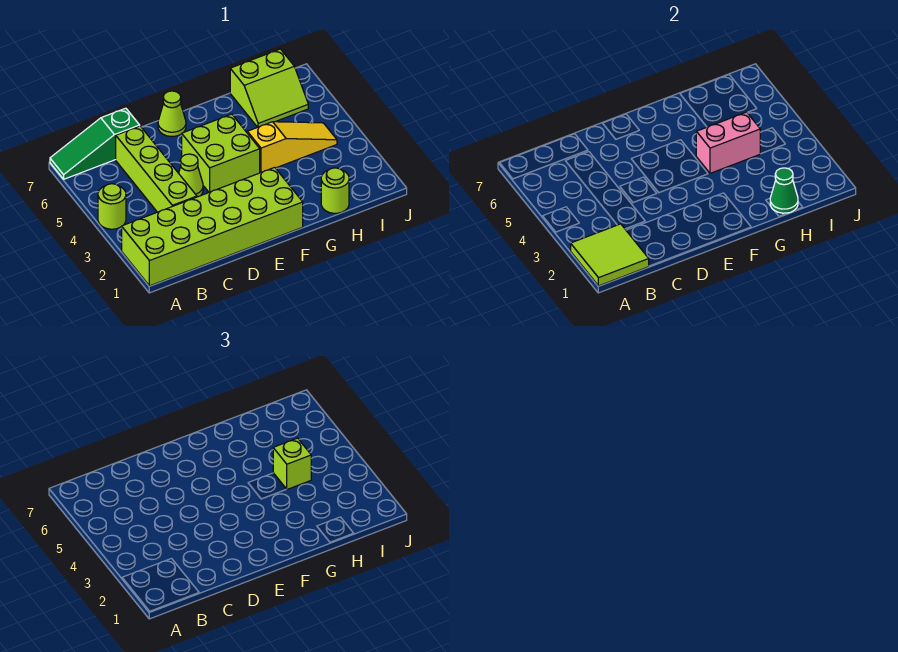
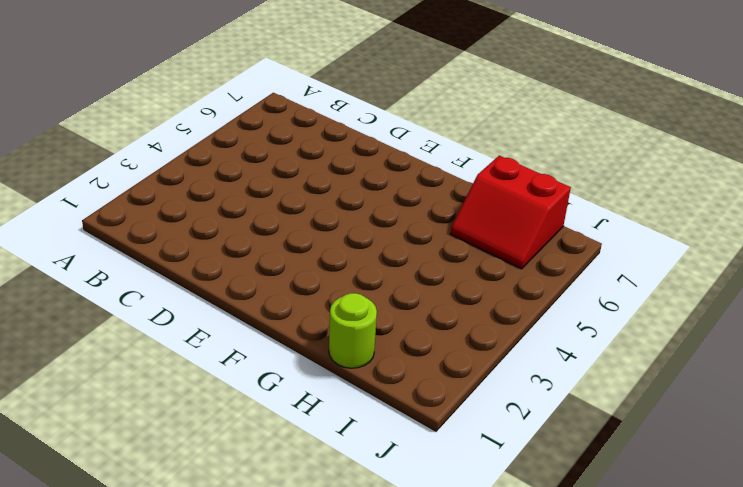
red slope H6:I7 level 1 top 7 -> lime slope H6:I7 level 1 top 7
none -> lime brick A1:F2 level 1
none -> lime round brick A4 level 1
none -> green slope A7:C7 level 1 top C

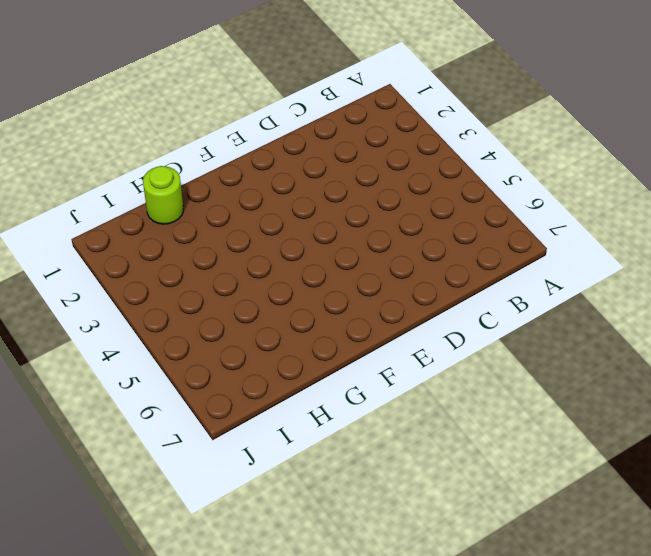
none -> lime brick A1:F2 level 1
none -> lime round brick A4 level 1
none -> green slope A7:C7 level 1 top C

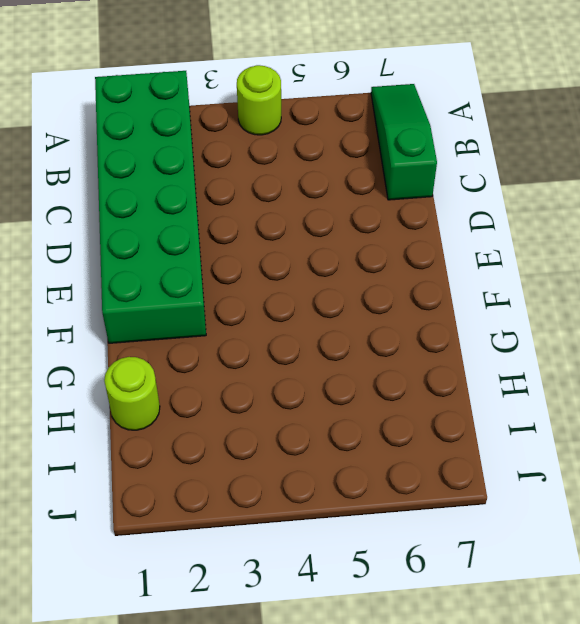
green brick A1:F2 level 1 -> lime brick A1:F2 level 1
none -> lime brick C3:C6 level 1
none -> lime cone D4 level 1
none -> lime brick E4:F5 level 1

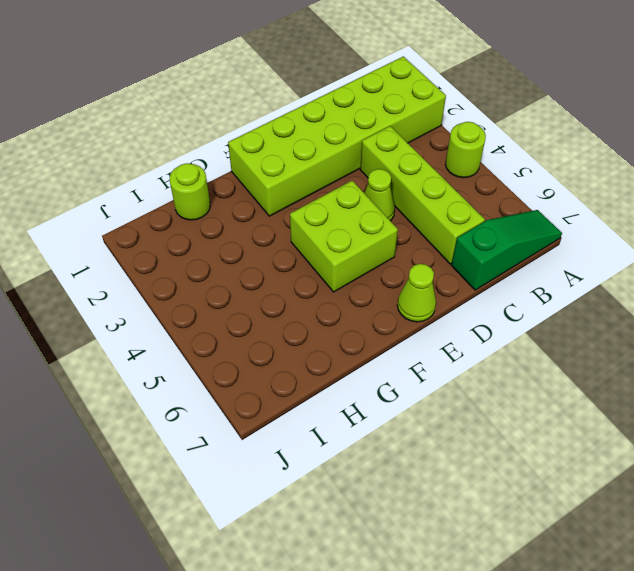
none -> yellow slope G4:I4 level 1 top G
none -> lime slope H6:I7 level 1 top 7
none -> lime tile A1:B2 level 2

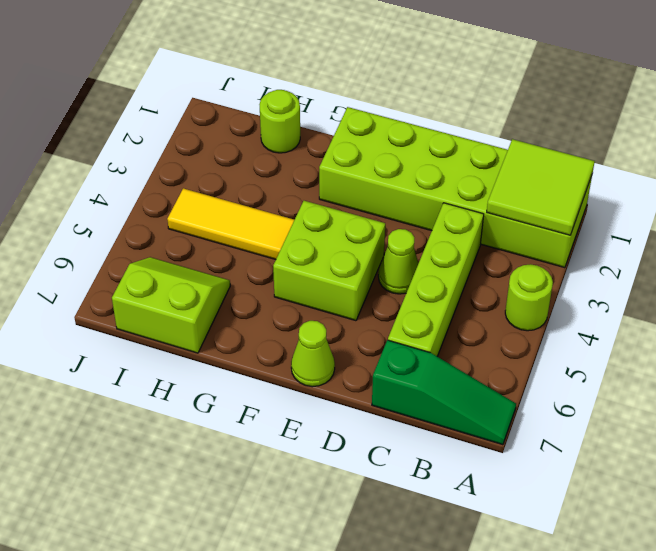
yellow tile G4:I4 level 1 -> yellow slope G4:I4 level 1 top G
none -> pink brick G4:H4 level 2
none -> green cone H1 level 2
none -> lime brick H4 level 3

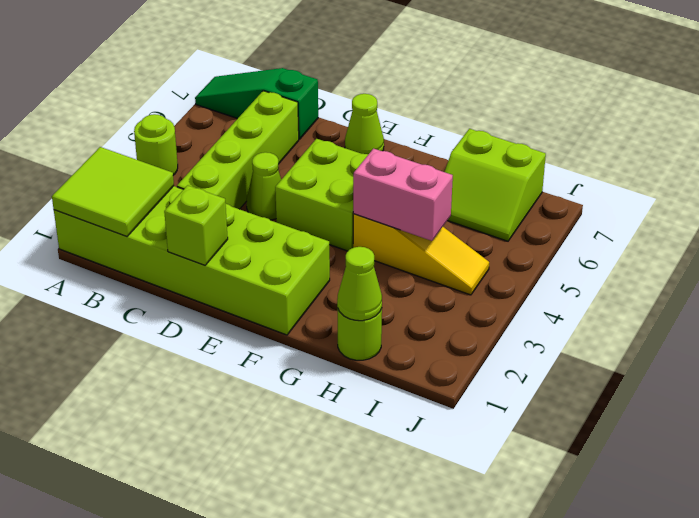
lime brick D1 level 2 -> lime brick H4 level 3
lime cone H1 level 2 -> green cone H1 level 2

